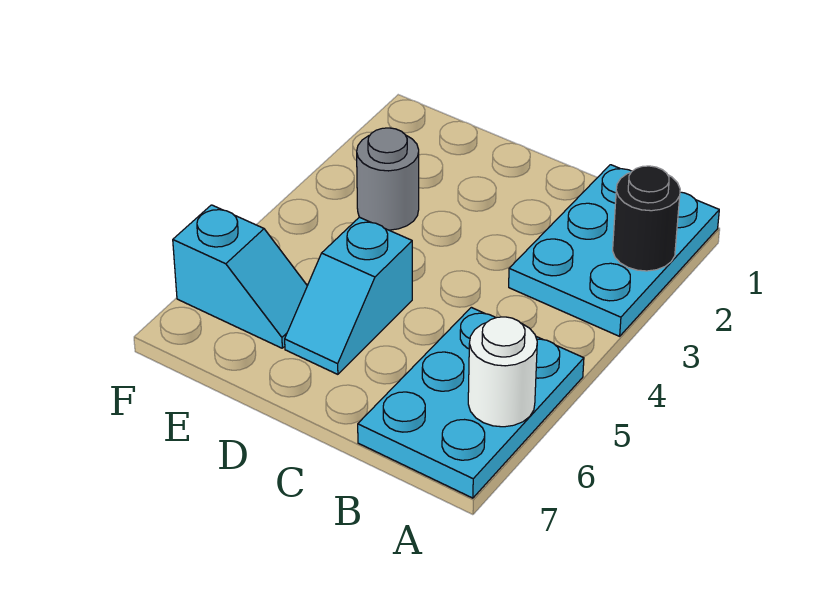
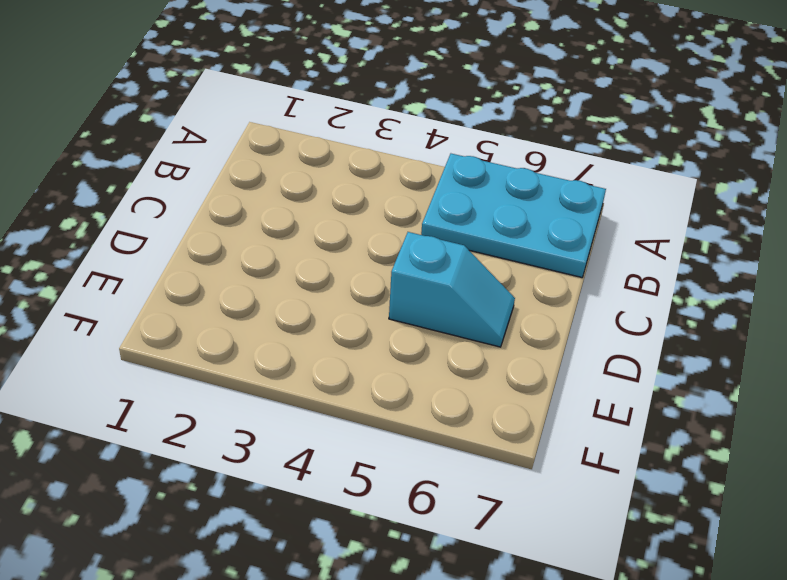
none -> cyan plate A1:B3 level 1
none -> grey round brick E3 level 1

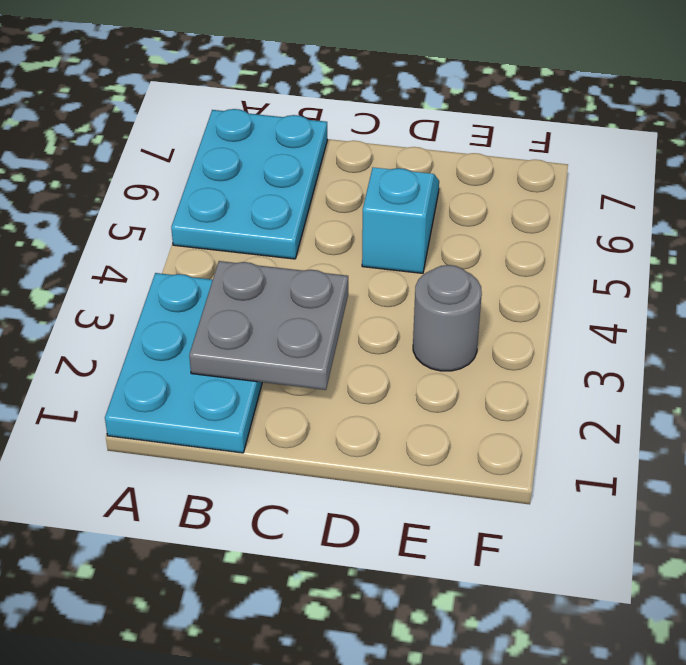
grey plate B2:C3 level 2 -> none
none -> cyan slope E6:F6 level 1 top F
none -> black round brick A2 level 2

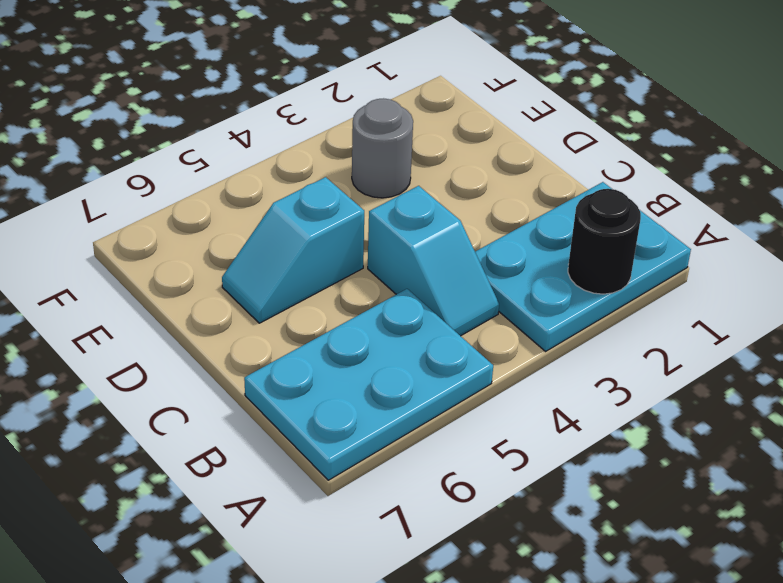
cyan slope B4:C4 level 1 top C -> cyan slope E6:F6 level 1 top F
none -> white round brick A6 level 2

